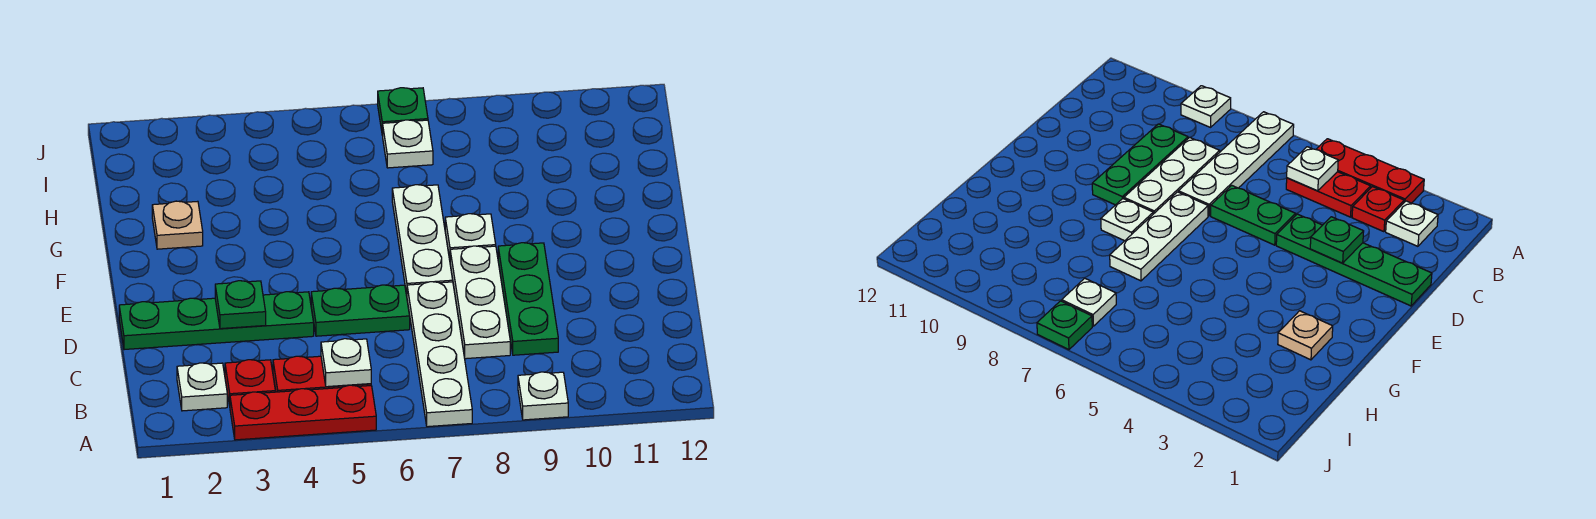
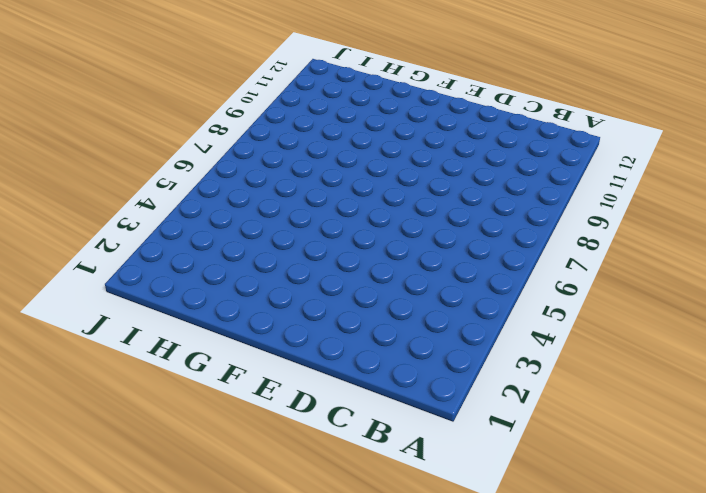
none -> red plate A3:A5 level 1
none -> white plate A7:D7 level 1
none -> white plate A9 level 1

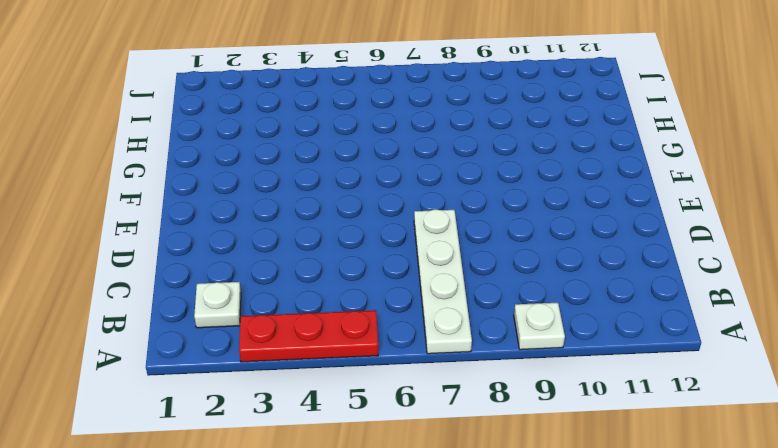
none -> red plate B3 level 1
none -> red plate B4:B5 level 1
none -> white plate C8:E8 level 1

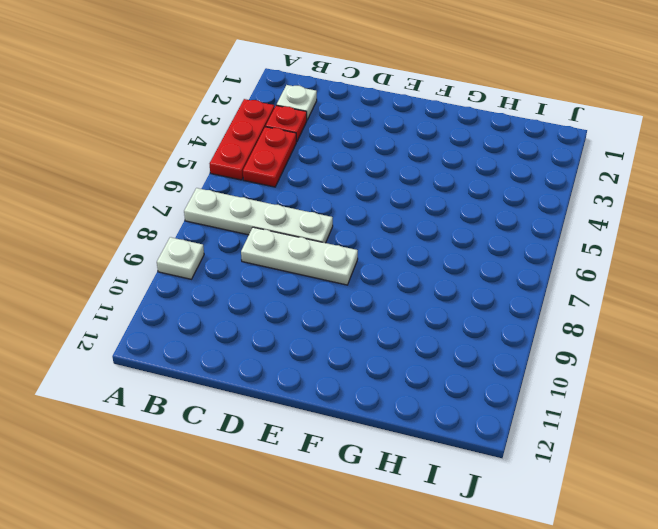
none -> green plate C9:E9 level 1
none -> green plate D1:D4 level 1
none -> green plate D5:D6 level 1

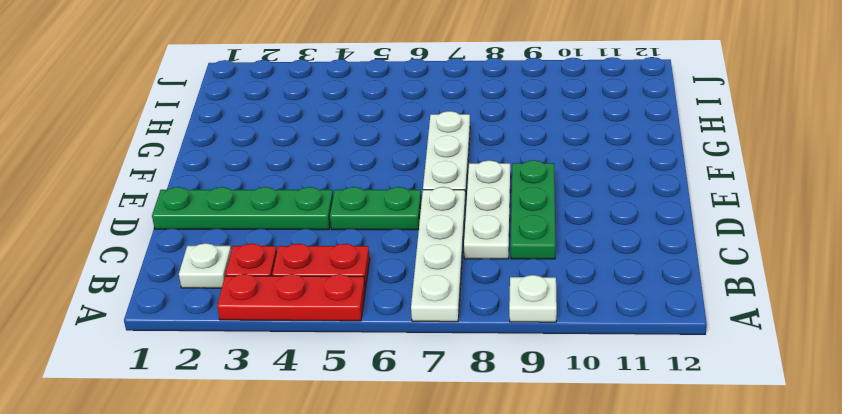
none -> white plate F8 level 1
none -> tan plate G2 level 1
none -> white plate I7 level 1

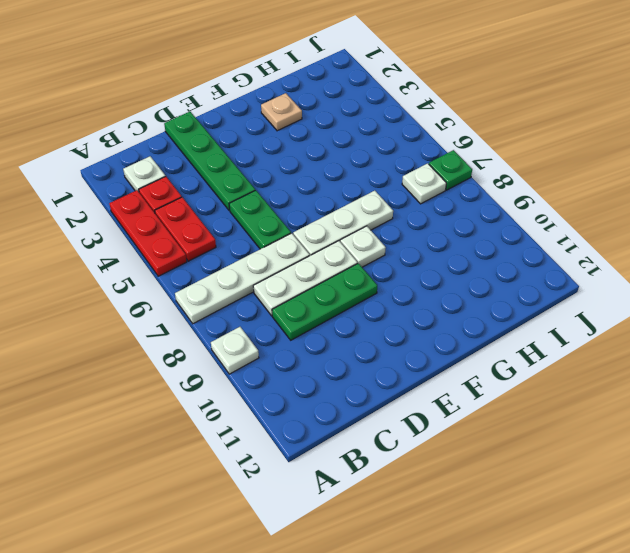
none -> white plate B5 level 2
none -> green plate D3 level 2

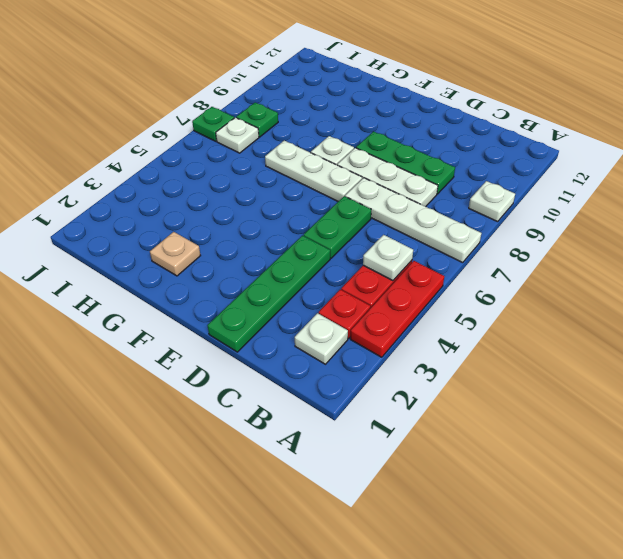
green plate I8 level 1 -> green plate D3 level 2

